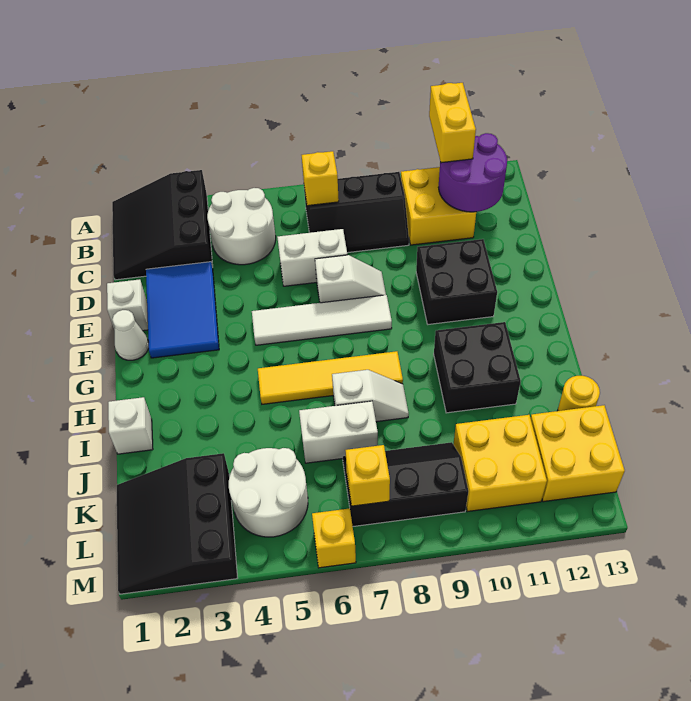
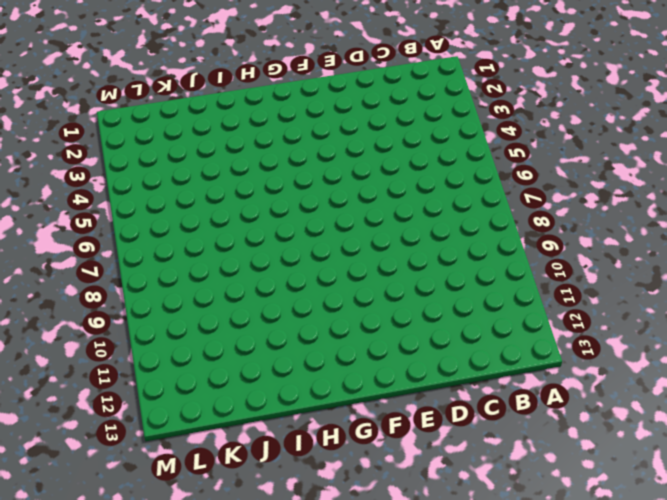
none -> black slope A1:C3 level 1 top 3
none -> white round brick B4:C5 level 1
none -> black slope B7:C9 level 1 top B

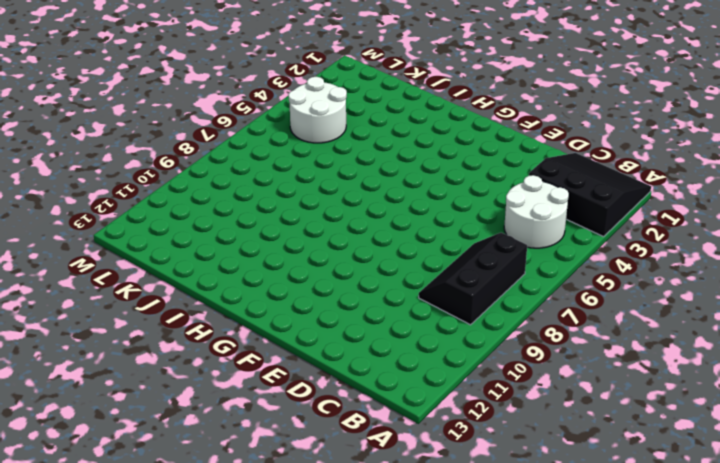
none -> yellow brick B10:C11 level 1
none -> blue tile D2:F3 level 1
none -> white brick D6:D7 level 1

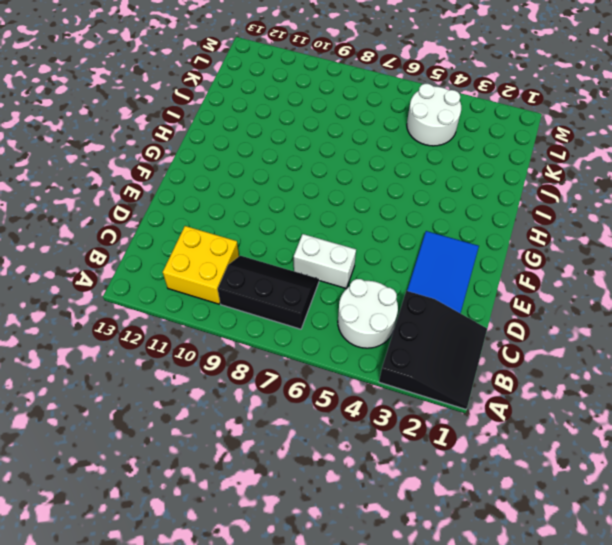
none -> white brick E1 level 1
none -> white slope E7:E8 level 1 top 7
none -> black brick E10:F11 level 1

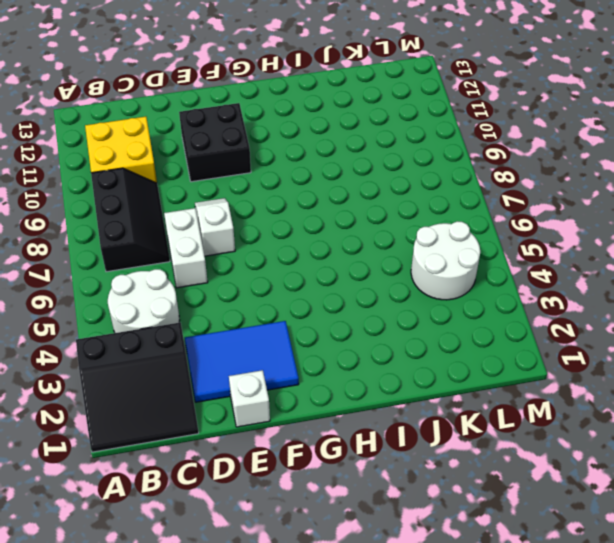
none -> white cone F1 level 1
none -> white tile F5:F8 level 1
none -> yellow tile H5:H8 level 1

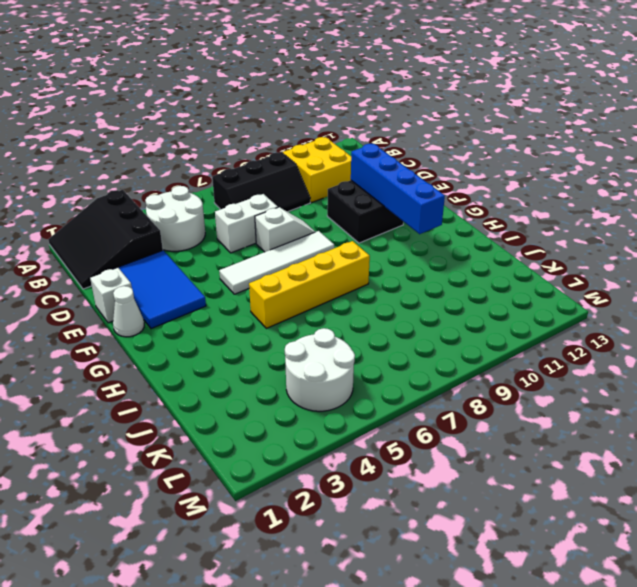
blue brick E11:H11 level 2 -> none
yellow brick H5:H8 level 1 -> yellow tile H5:H8 level 1
none -> black brick H10:I11 level 1
none -> white brick I1 level 1
none -> white slope I7:I8 level 1 top 7

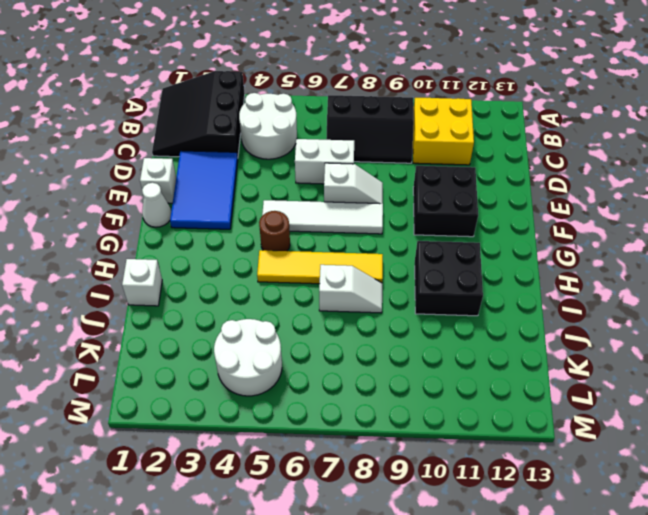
brown round brick G5 level 1 -> none
none -> white brick J6:J7 level 1
none -> yellow round brick J13 level 1
none -> black slope K1:M3 level 1 top 3

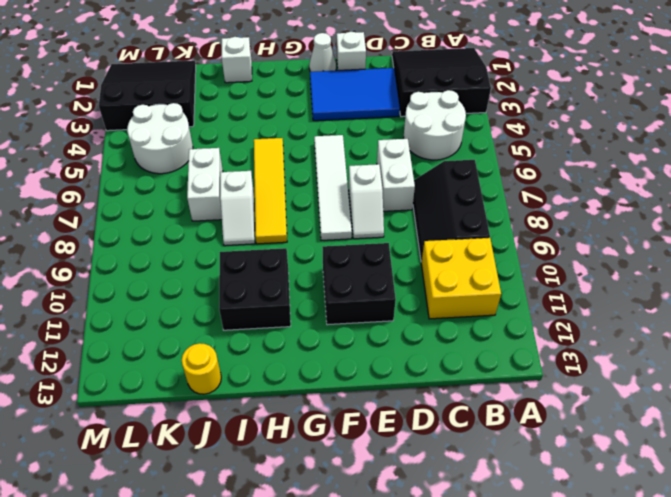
none -> black slope K7:L9 level 1 top L
none -> yellow brick K10:L11 level 1
none -> yellow brick K12:L13 level 1

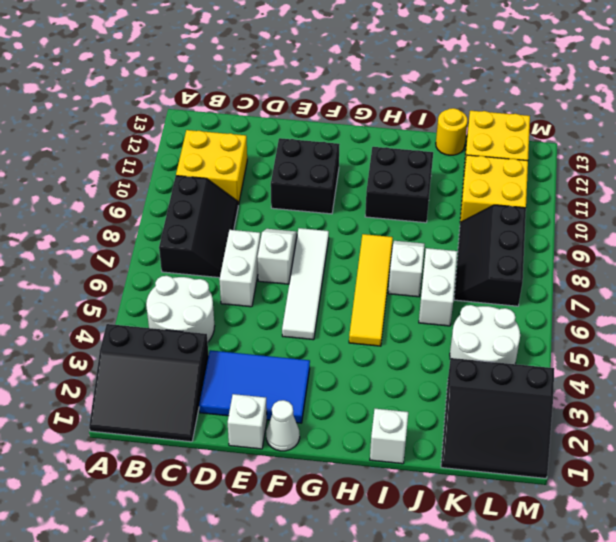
none -> yellow brick M6 level 1
none -> yellow brick B7 level 2
none -> purple round brick B11:C12 level 2

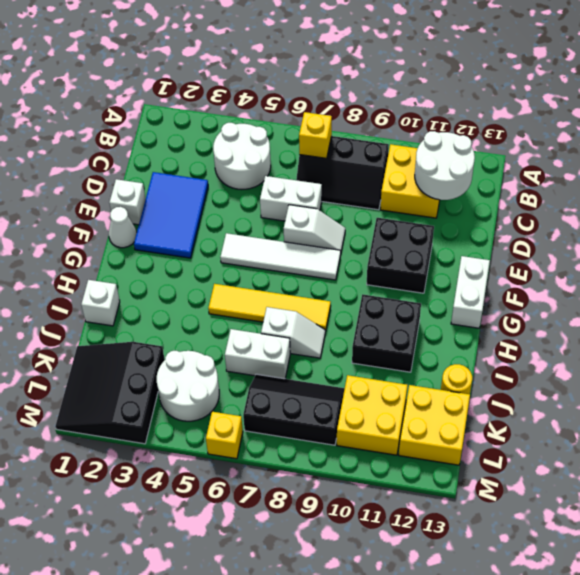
white round brick B11:C12 level 2 -> purple round brick B11:C12 level 2
white brick F13:G13 level 1 -> none
none -> black slope A1:C3 level 1 top 3
none -> yellow brick L7 level 2
none -> yellow brick A11:B11 level 3

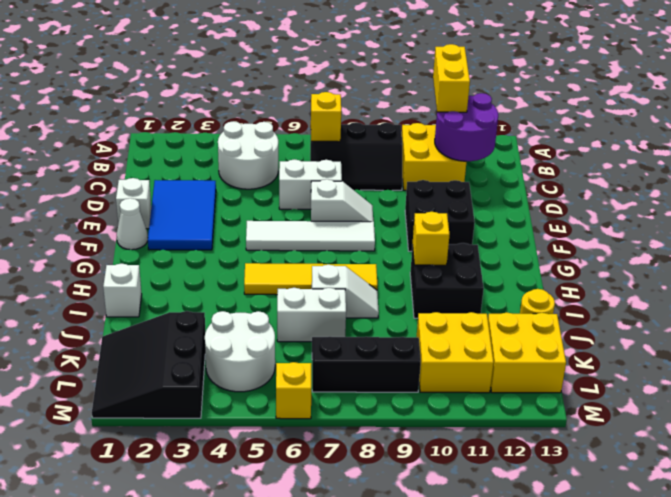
yellow brick H10 level 2 -> yellow brick L7 level 2
none -> black slope A1:C3 level 1 top 3

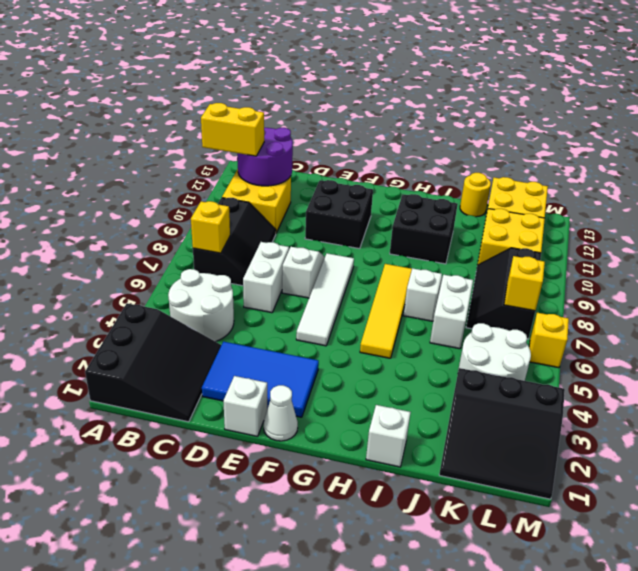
black slope A1:C3 level 1 top A -> black slope A1:C3 level 1 top 3

